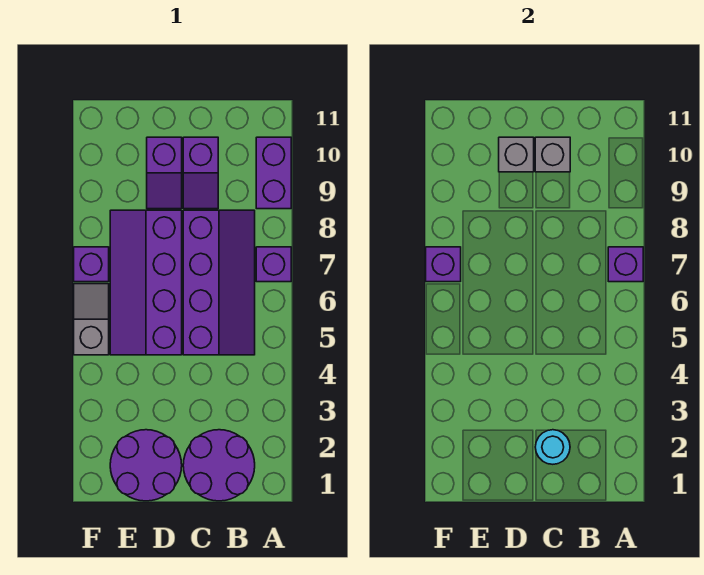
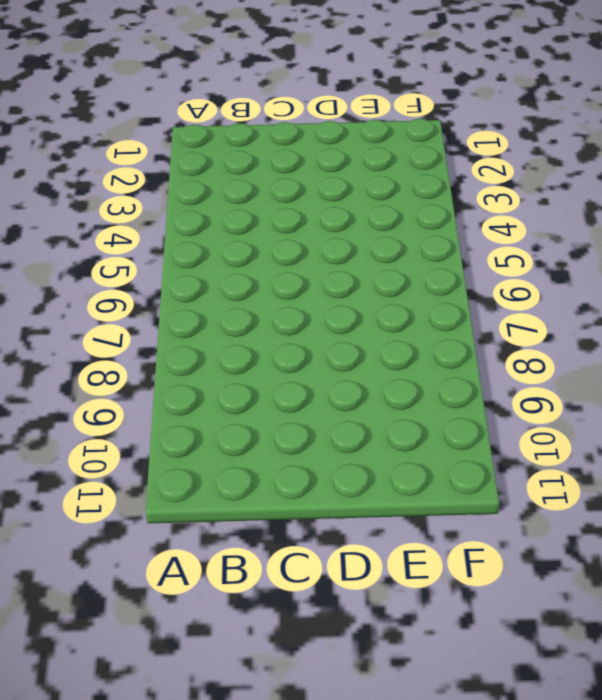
none -> purple brick A7 level 1
none -> purple brick A9:A10 level 1
none -> purple round brick B1:C2 level 1

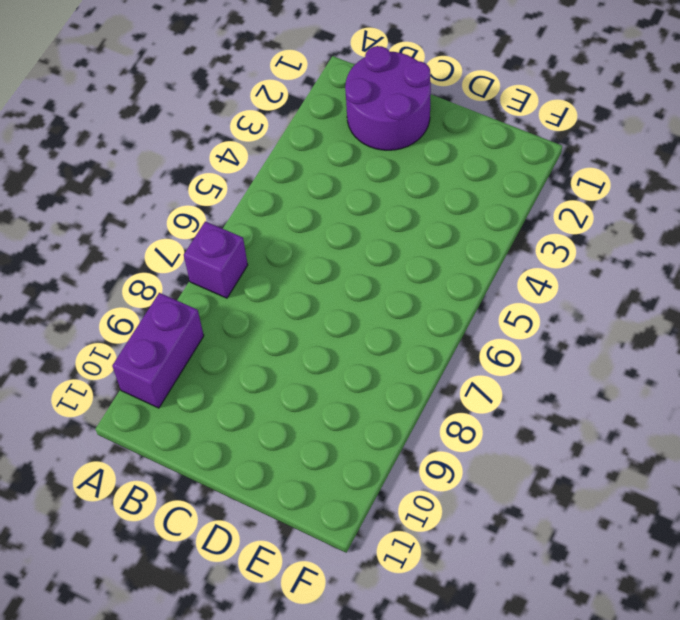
none -> purple slope B5:C8 level 1 top C
none -> purple slope C9:C10 level 1 top 10
none -> purple round brick D1:E2 level 1

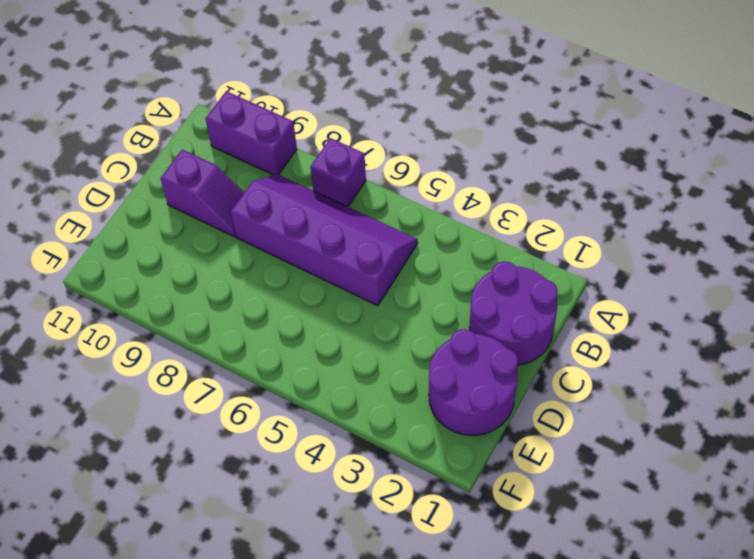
none -> purple slope D5:E8 level 1 top D
none -> purple slope D9:D10 level 1 top 10
none -> grey slope F5:F6 level 1 top 5

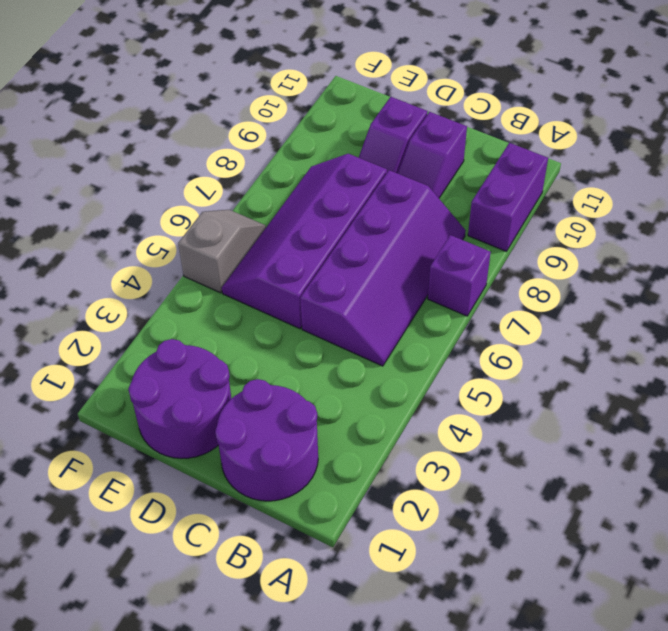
none -> purple brick F7 level 1
none -> purple brick A7 level 2
none -> cyan round brick C2 level 2

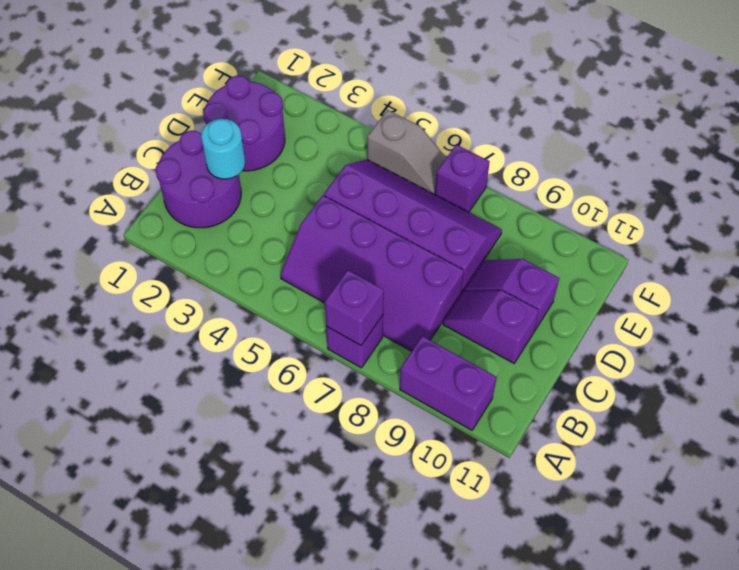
none -> grey brick C10 level 2
none -> grey brick D10 level 2
none -> purple brick F7 level 2

